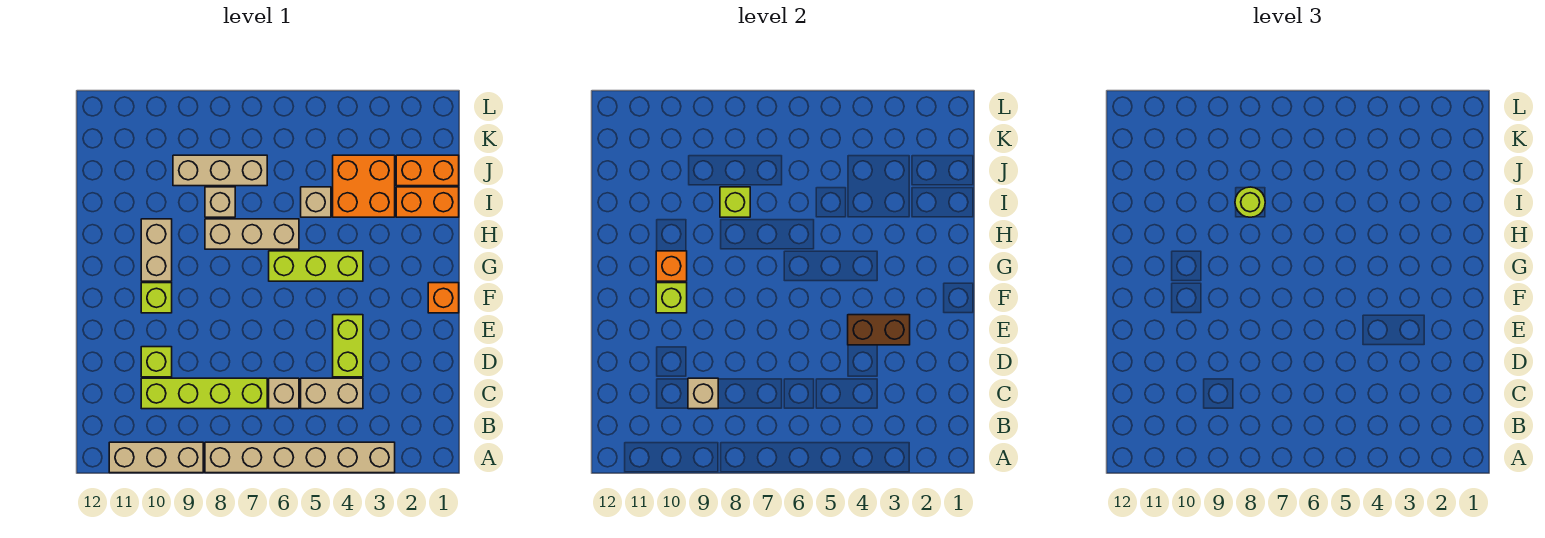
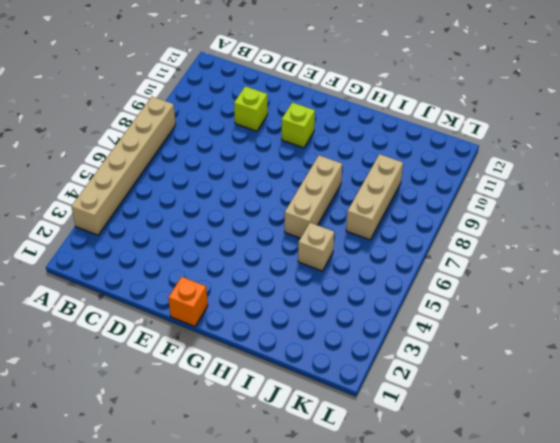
none -> tan brick A9:A11 level 1
none -> tan brick C4:C5 level 1
none -> tan brick C6 level 1

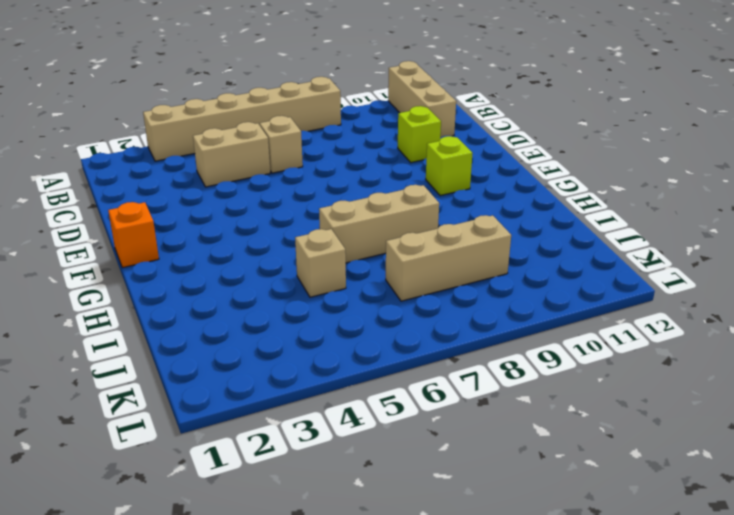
tan brick A11:C11 level 1 -> tan brick A9:A11 level 1
none -> lime brick C7:C10 level 1
none -> lime brick D4:E4 level 1
none -> lime brick G4:G6 level 1

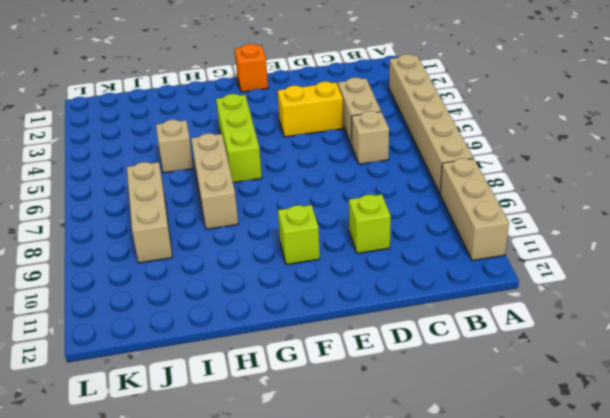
yellow brick D4:E4 level 1 -> lime brick D4:E4 level 1
none -> lime brick C7:C10 level 1
none -> tan brick G10:H10 level 1
none -> orange brick I1:I2 level 1

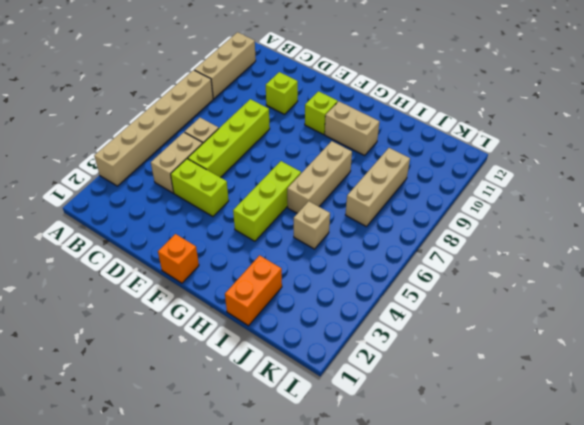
lime brick D5:D8 level 1 -> lime brick C7:C10 level 1
none -> orange brick I3:J4 level 1
none -> tan brick I8 level 1
none -> orange brick J1:J2 level 1

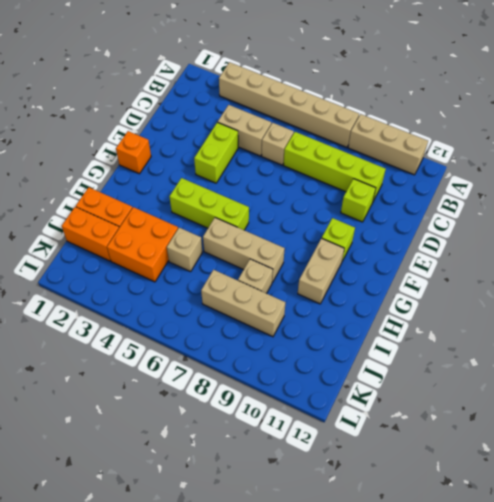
none -> tan brick C9 level 2
none -> brown brick E3:E4 level 2
none -> lime brick F10 level 2

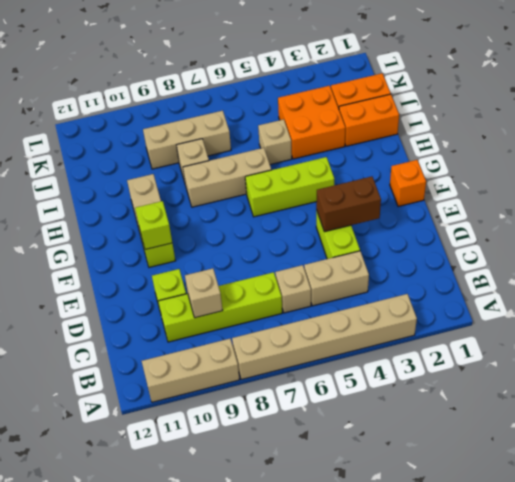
none -> orange brick G10 level 2
none -> lime brick I8 level 2
none -> lime round brick I8 level 3

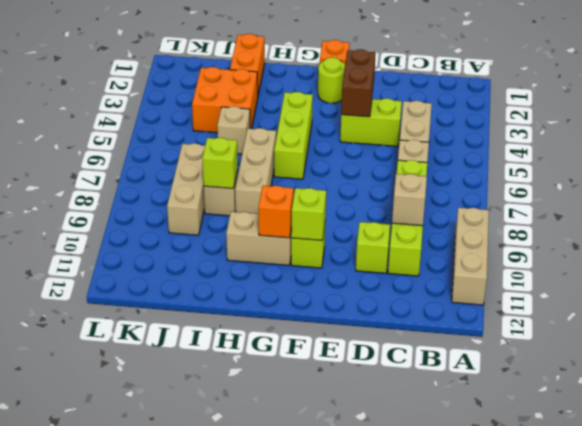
lime round brick F2 level 1 -> lime round brick I8 level 3
none -> tan brick A3:A8 level 1
none -> orange brick J1:J2 level 1

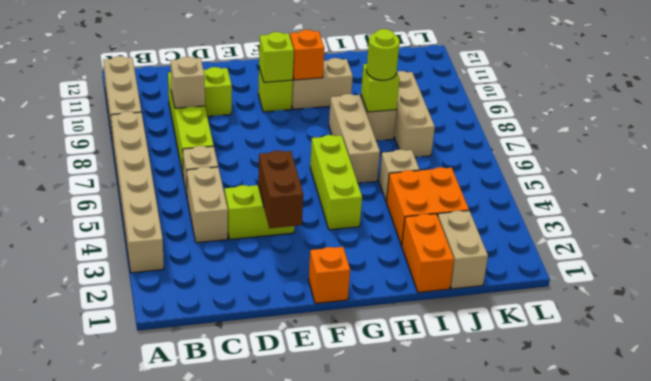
tan brick J1:J2 level 1 -> orange brick J1:J2 level 1

